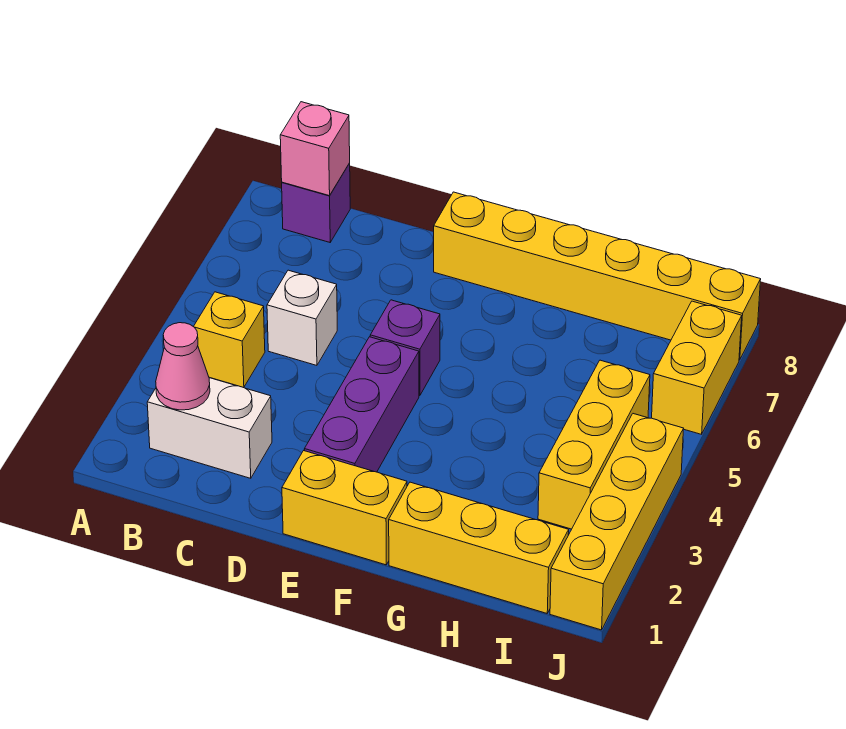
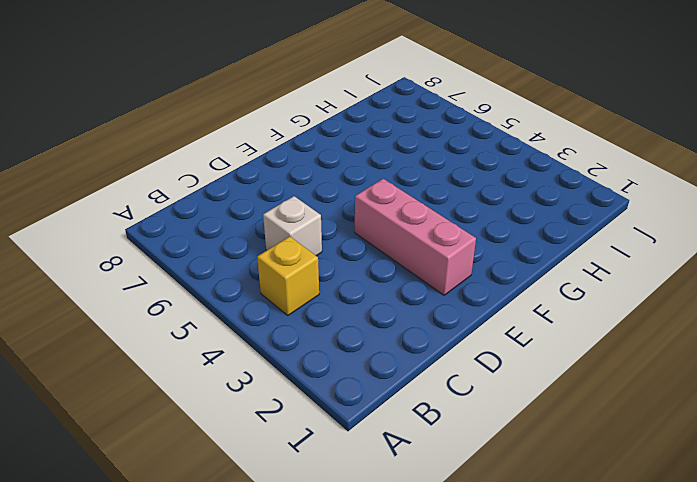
pink brick E2:E4 level 1 -> purple brick E2:E4 level 1
none -> white brick B2:C2 level 1
none -> purple brick B8 level 1
none -> yellow brick E1:F1 level 1

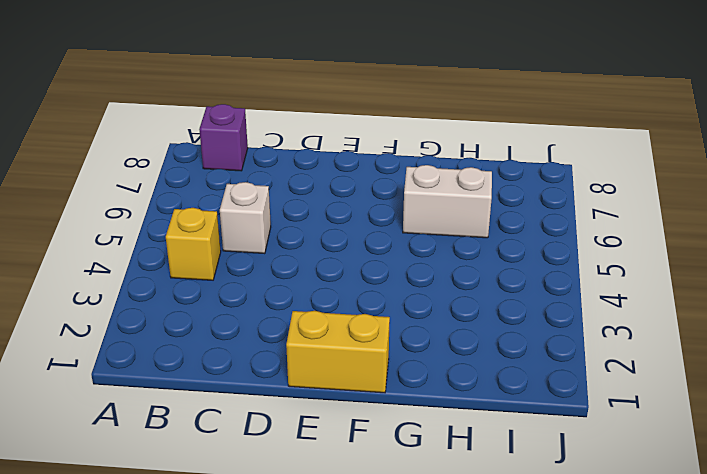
white brick G6:H6 level 1 -> white brick B2:C2 level 1
none -> purple brick E2:E4 level 1
none -> purple brick E5 level 1
none -> yellow brick E8:J8 level 1

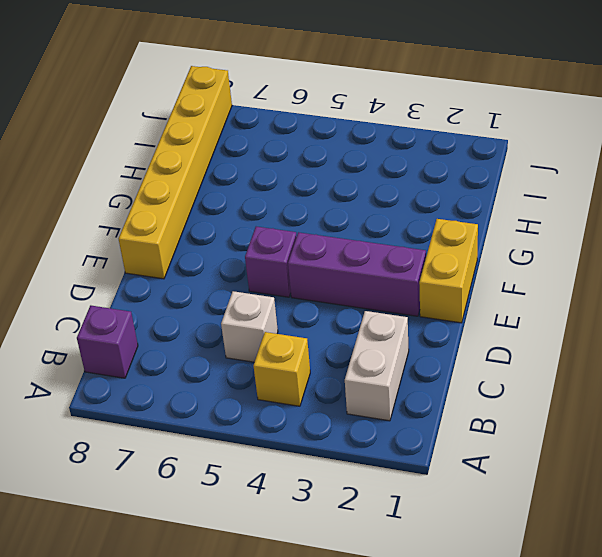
none -> yellow brick G1:I1 level 1
none -> yellow brick I3:I5 level 1
none -> yellow brick J1:J4 level 1

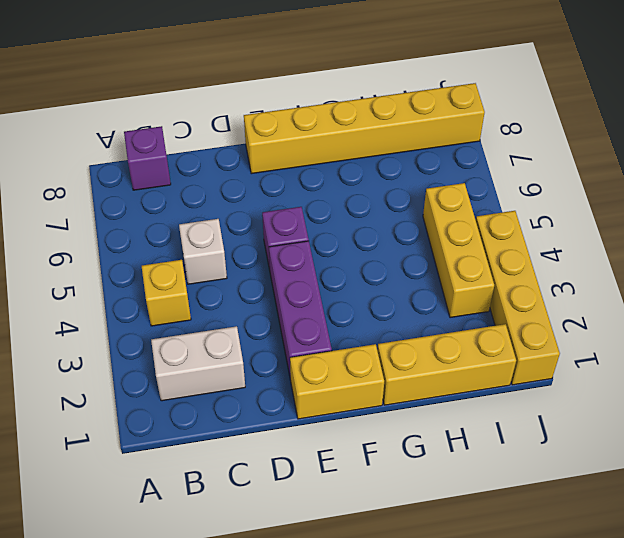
none -> yellow brick J6:J7 level 1
none -> pink cone B2 level 2
none -> pink brick B8 level 2

